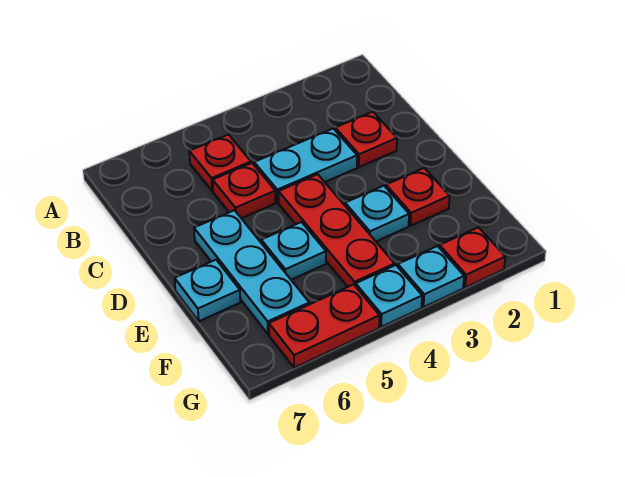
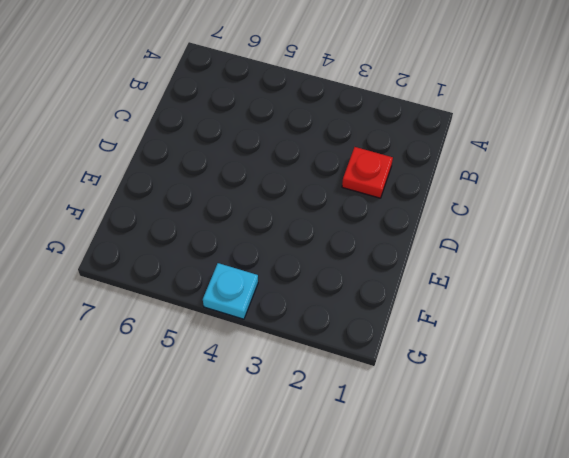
none -> red plate B5 level 1
none -> cyan plate C3:C4 level 1
none -> red plate C5 level 1

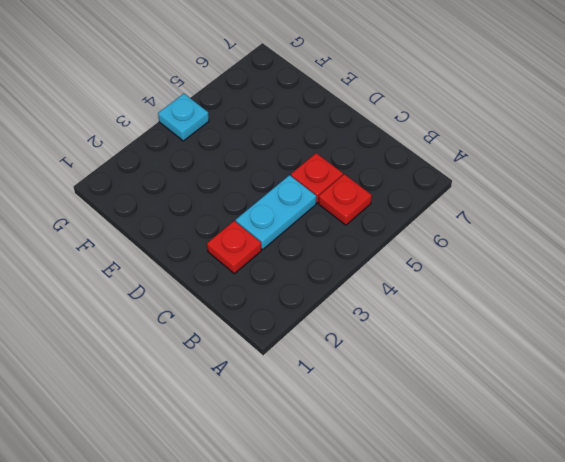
none -> red plate D4:F4 level 1
none -> cyan plate D6:F6 level 1
none -> red plate E2 level 1

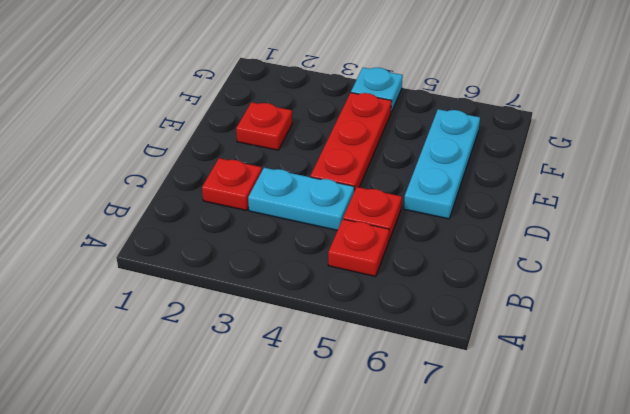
none -> cyan plate E3 level 1
none -> cyan plate E5 level 1
none -> cyan plate E7 level 1

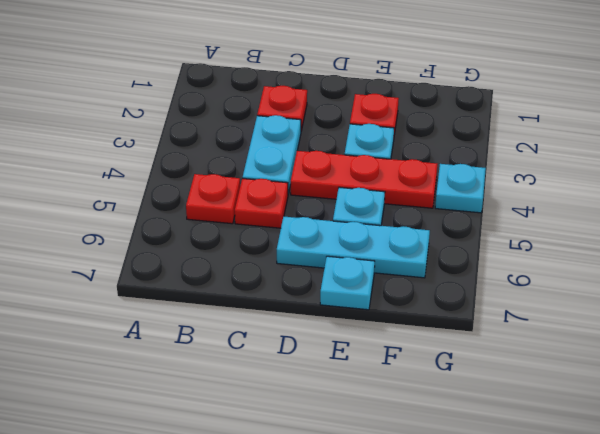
none -> red plate G2 level 1
none -> cyan plate G3 level 1
none -> red plate G5:G6 level 1

